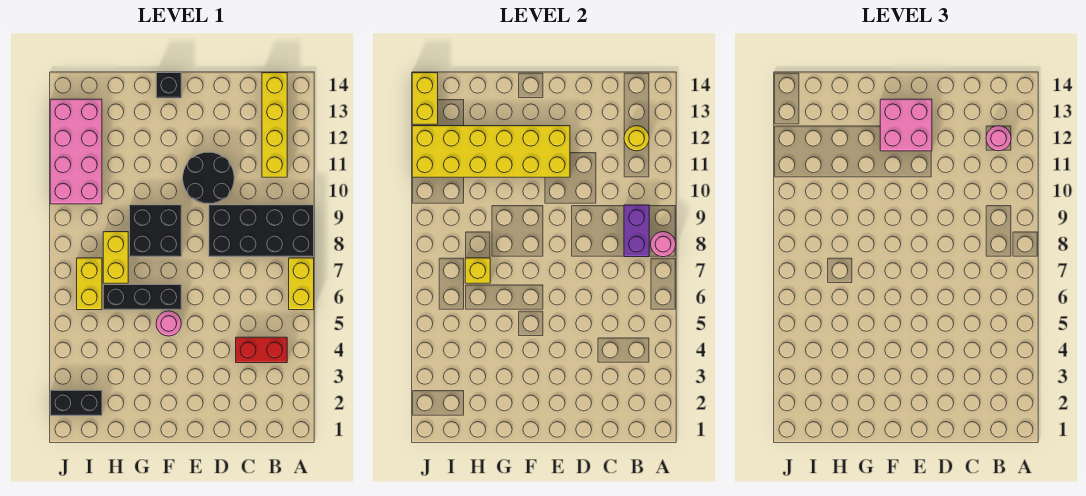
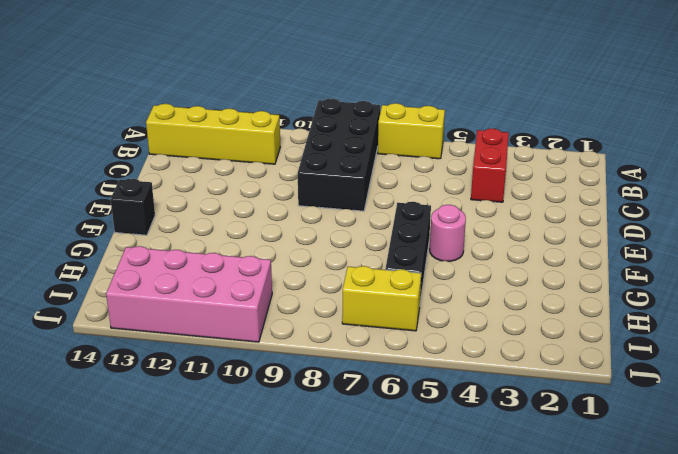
none -> black round brick D10:E11 level 1
none -> black brick F8:G9 level 1
none -> yellow brick H7:H8 level 1

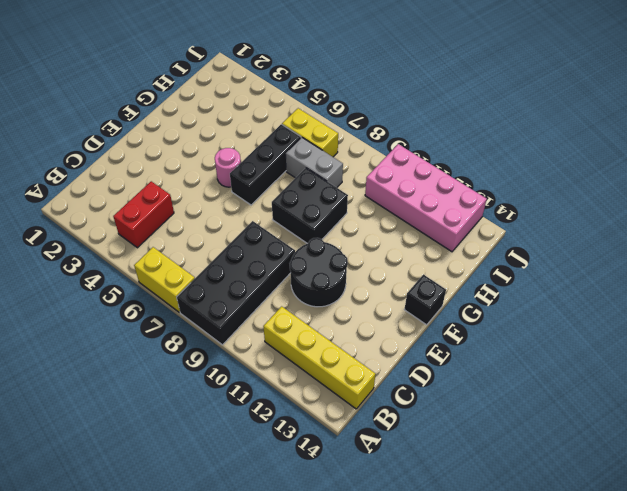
grey brick H7:H8 level 1 -> yellow brick H7:H8 level 1
none -> black brick I2:J2 level 1
none -> pink round brick A8 level 2
none -> purple brick B8:B9 level 2

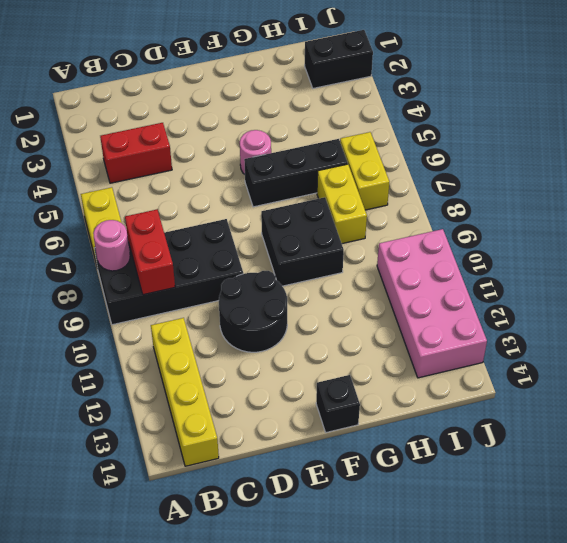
red brick B8:B9 level 2 -> purple brick B8:B9 level 2
none -> yellow round brick B12 level 2
none -> yellow brick E11:J12 level 2
none -> yellow brick H7 level 2

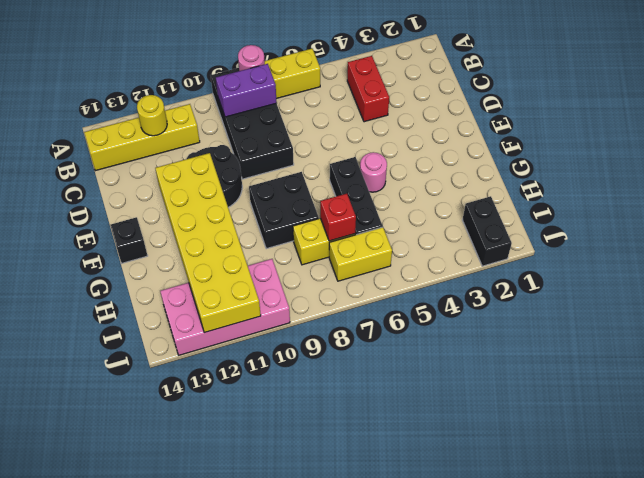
red brick H7 level 2 -> yellow brick H7 level 2
none -> yellow brick J13:J14 level 2
none -> pink round brick B12 level 3
none -> pink brick E12:F13 level 3

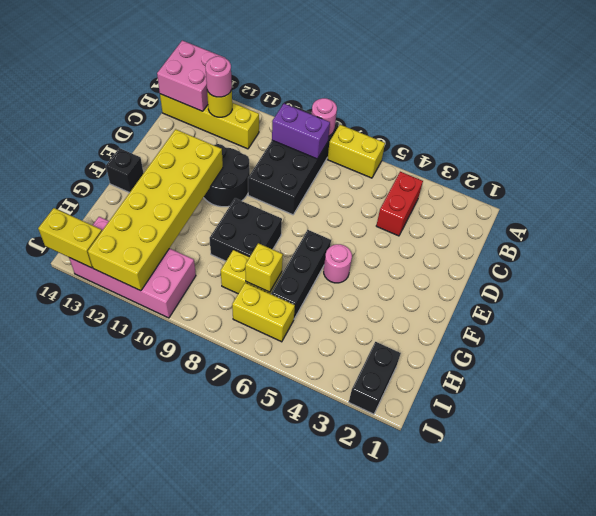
pink brick A13:B14 level 2 -> pink brick E12:F13 level 3

